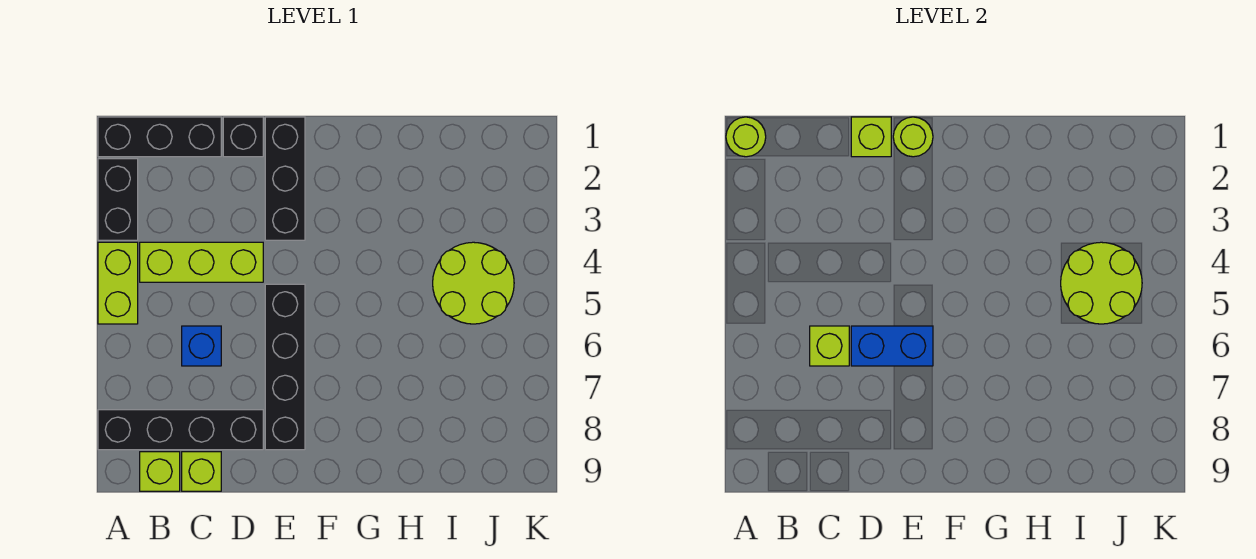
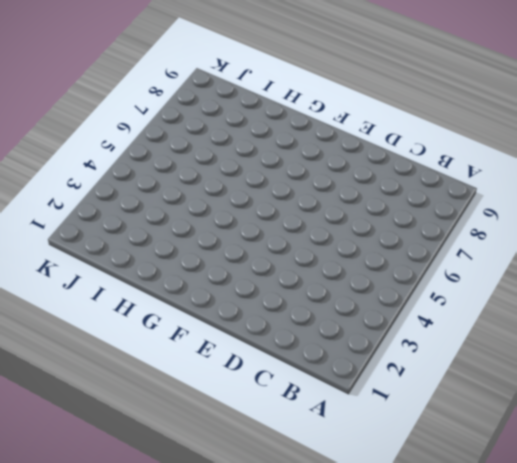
none -> black brick A1:C1 level 1
none -> black brick A2:A3 level 1
none -> lime brick A4:A5 level 1

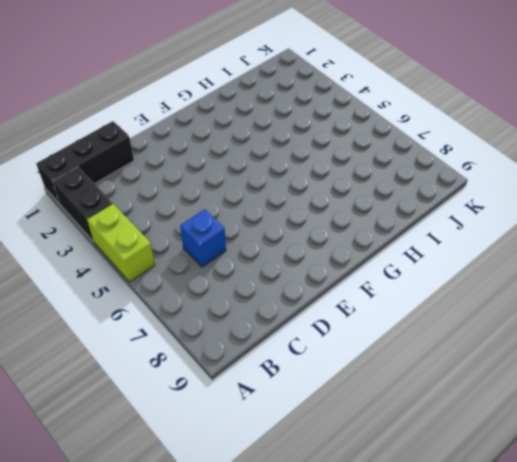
none -> black brick A8:D8 level 1
none -> lime brick B4:D4 level 1
none -> lime brick B9 level 1

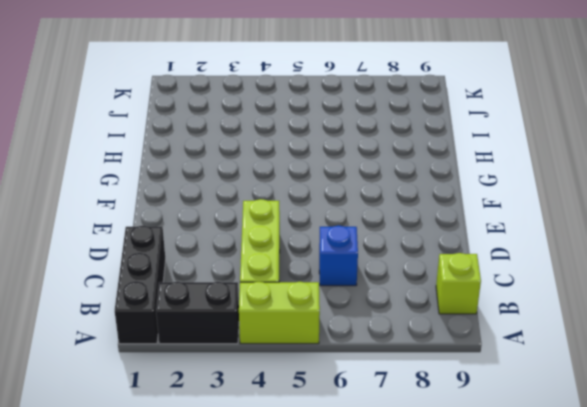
none -> black brick A8:D8 level 1
none -> lime brick C9 level 1
none -> black brick D1 level 1

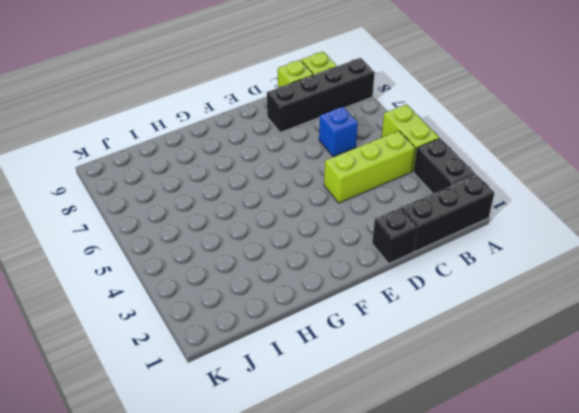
none -> black brick E1:E3 level 1
none -> black brick E5:E8 level 1
none -> lime round brick I4:J5 level 1

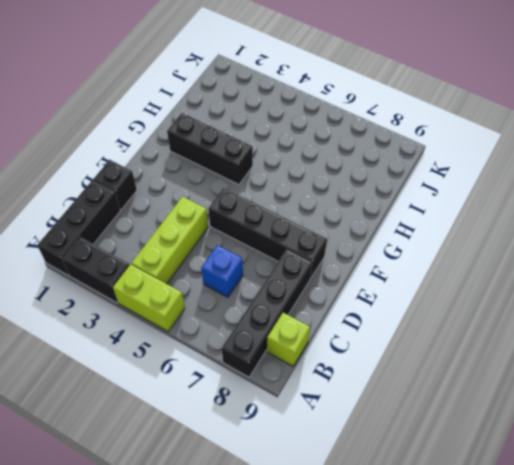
black brick G2:G4 level 1 -> black brick E1:E3 level 1
none -> lime brick C9 level 1
none -> lime round brick I4:J5 level 1
none -> lime round brick A1 level 2

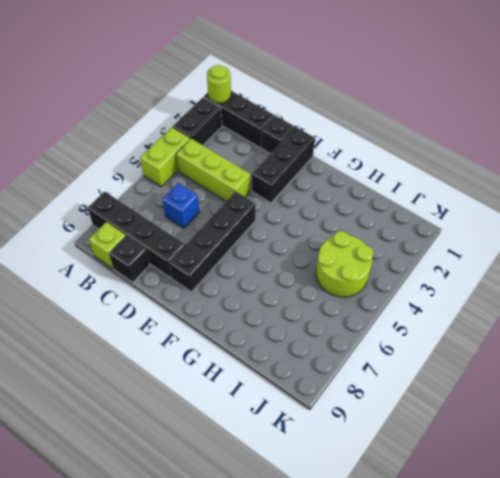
black brick C9 level 1 -> lime brick C9 level 1
none -> lime brick C6 level 2
none -> lime brick D1 level 2
none -> blue brick D6:E6 level 2

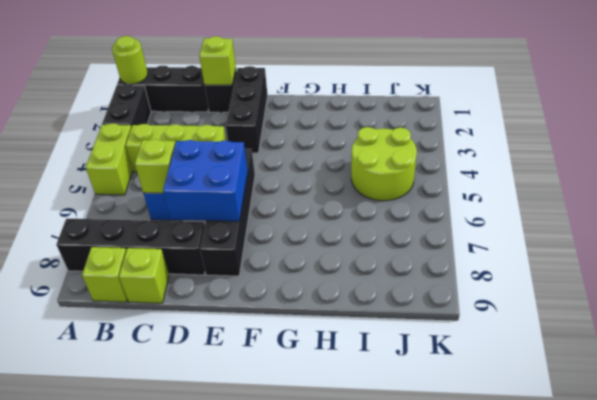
blue brick D6:E7 level 2 -> blue brick D6:E6 level 2
none -> lime round brick E1 level 2
none -> lime round brick I4:J5 level 2

